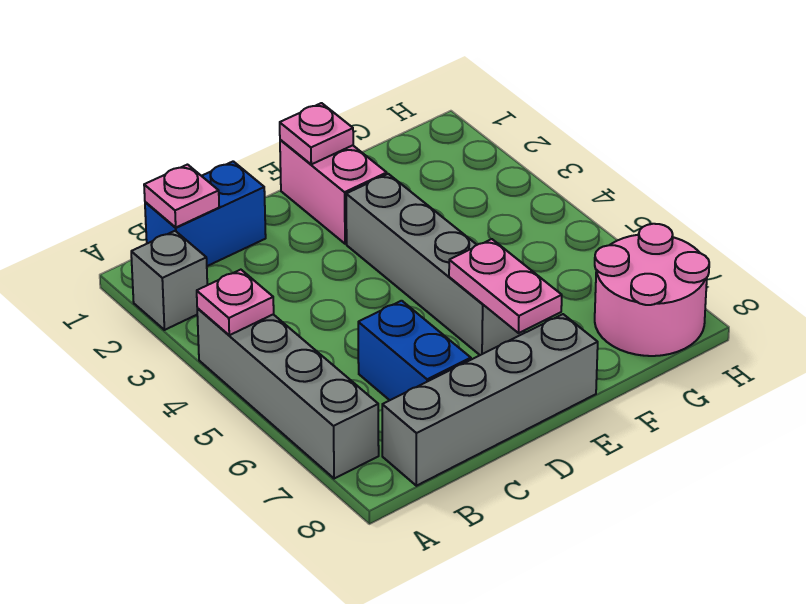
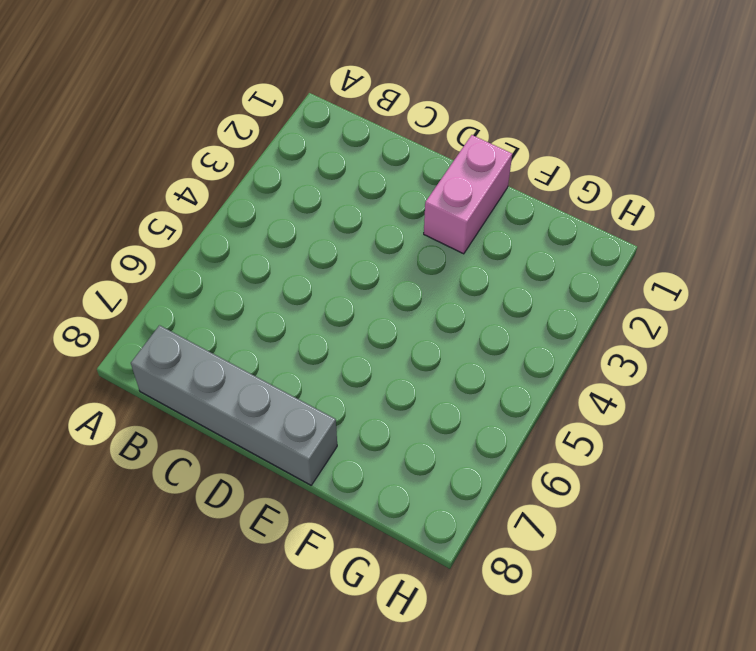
none -> grey brick A2 level 1
none -> grey brick A4:A7 level 1
none -> blue brick B1:C1 level 1

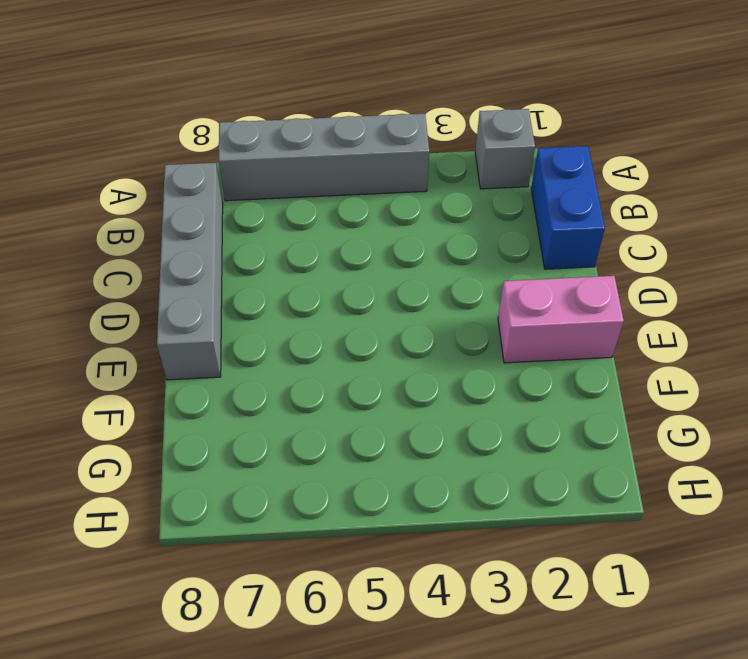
none -> blue brick C6:C7 level 1
none -> grey brick E3:E6 level 1
none -> pink round brick G7:H8 level 1

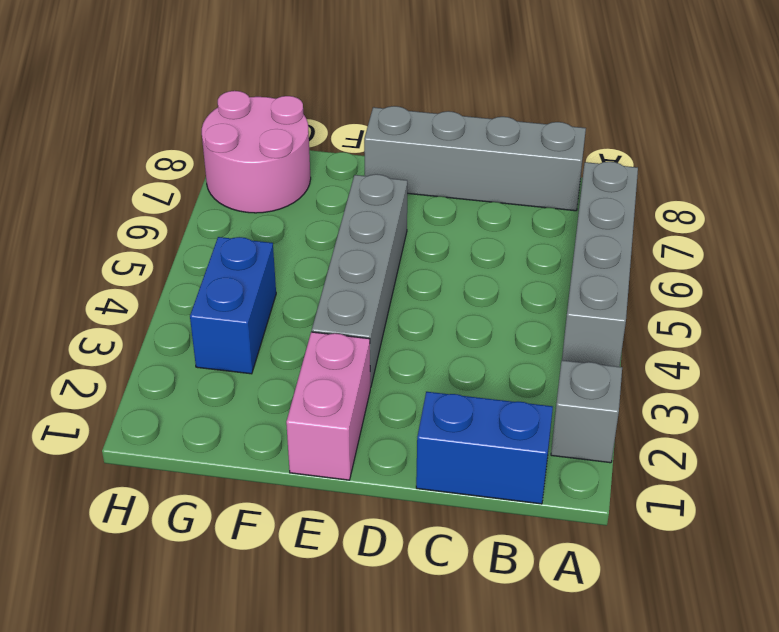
blue brick G3:G4 level 1 -> blue brick C6:C7 level 1
none -> pink plate A4 level 2
none -> pink plate B1 level 2
none -> pink plate E1 level 2

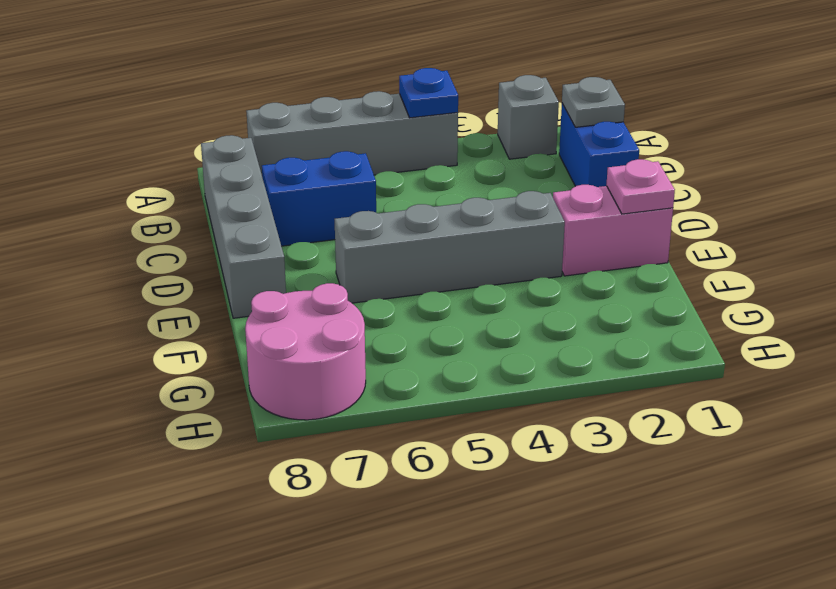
blue plate A4 level 2 -> pink plate A4 level 2
grey plate B1 level 2 -> pink plate B1 level 2
none -> pink plate E6:E7 level 2

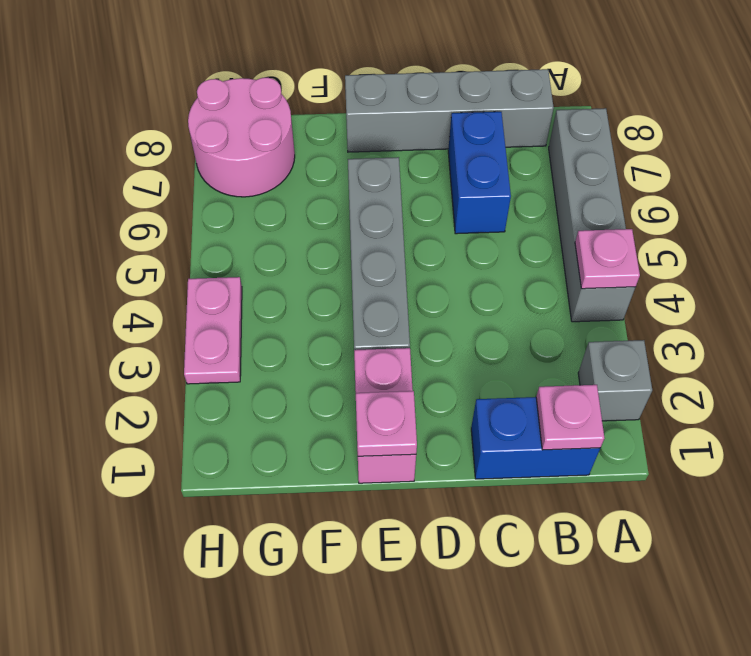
pink plate H3:H4 level 1 -> pink plate E6:E7 level 2

